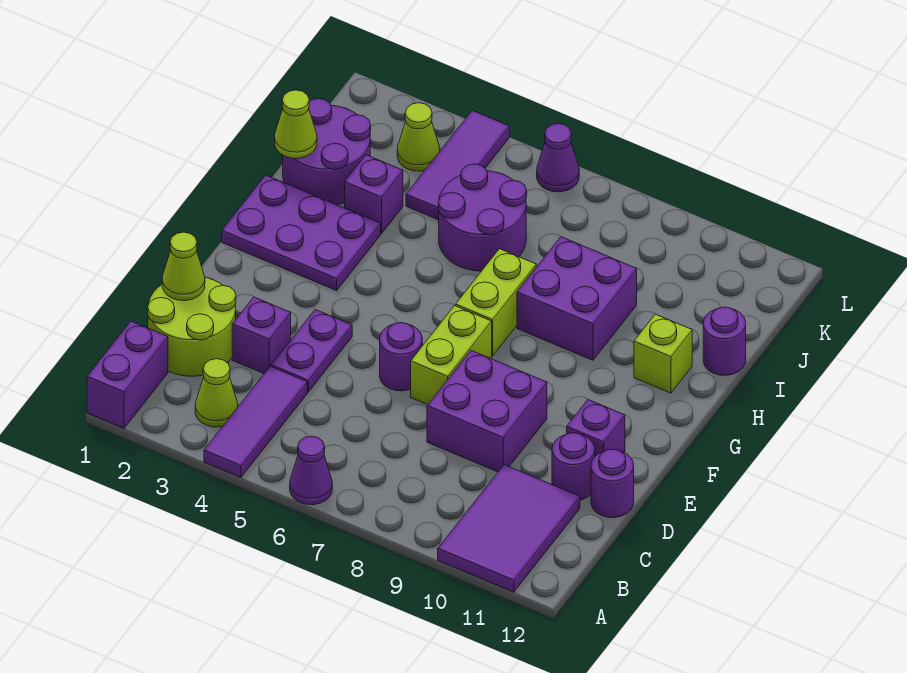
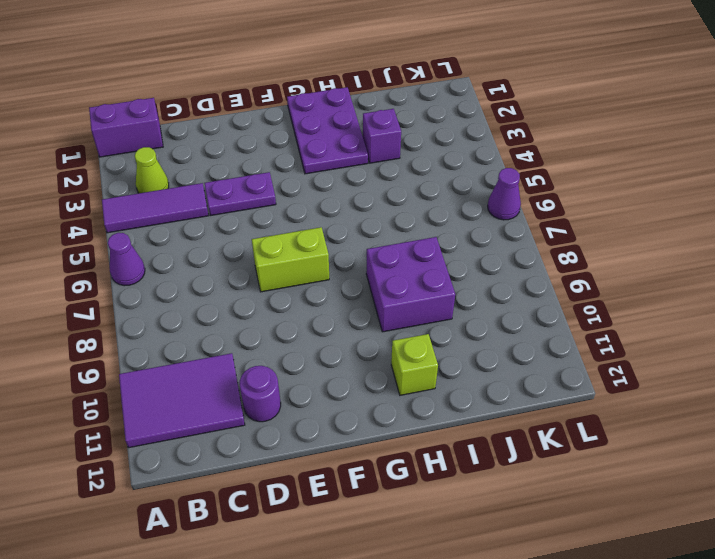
none -> lime round brick C1:D2 level 1
none -> purple brick D3 level 1
none -> purple brick D8:E9 level 1

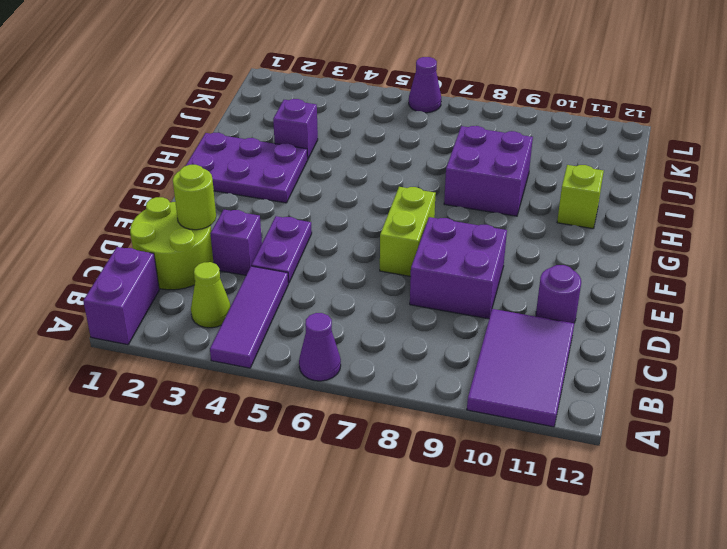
lime round brick D2 level 2 -> none
none -> purple round brick D12 level 1
none -> purple round brick E6 level 1
none -> purple brick E11 level 1

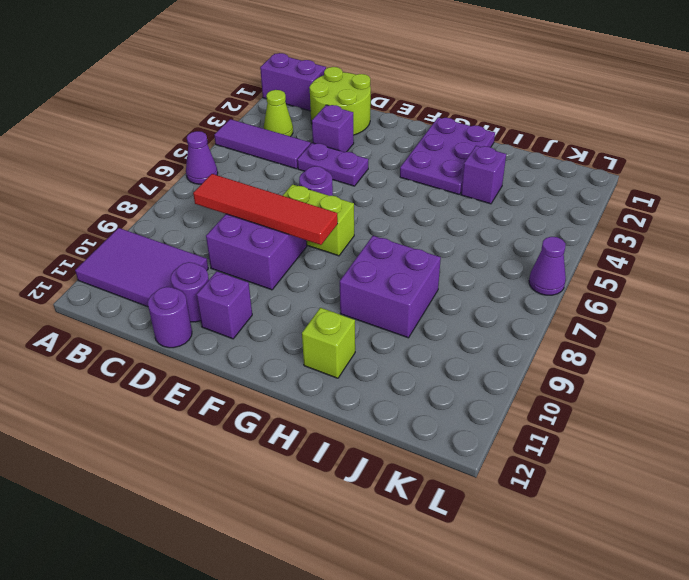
red tile C8:F8 level 2 -> none
none -> lime brick G7:H7 level 1
none -> purple round brick I1:J2 level 1
none -> purple round brick I5:J6 level 1

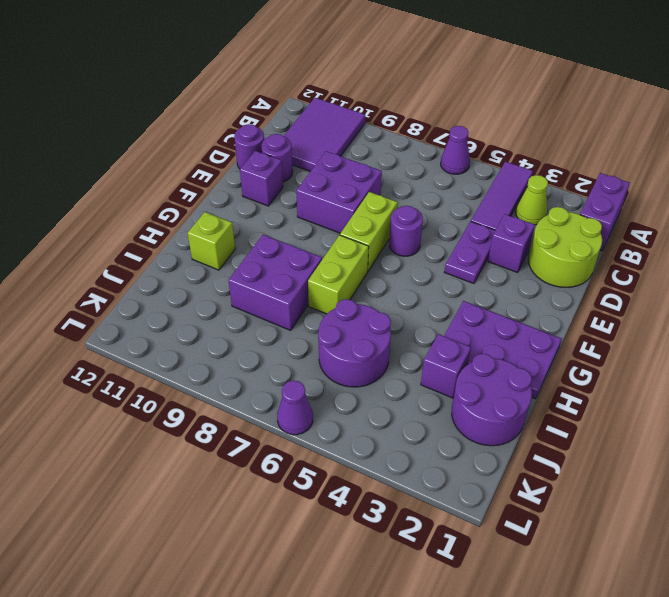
none -> purple round brick I12 level 1
none -> purple tile J4:L4 level 1
none -> lime cone K3 level 1

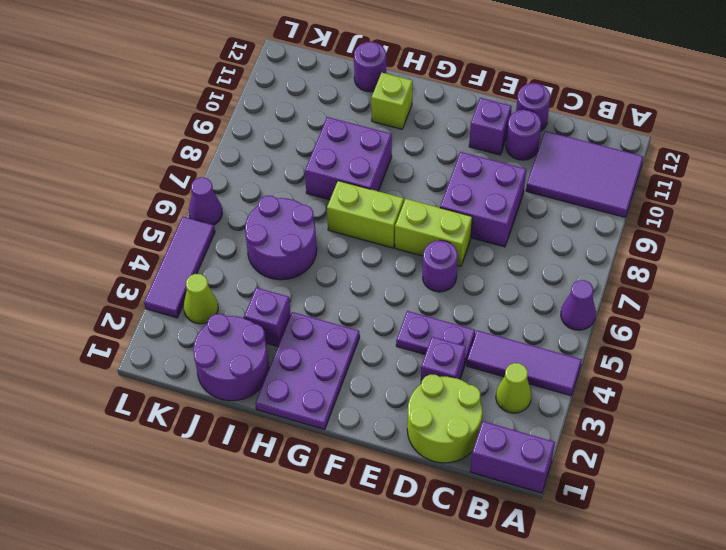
purple tile L3:L5 level 1 -> purple tile J4:L4 level 1
none -> lime cone D1 level 2
none -> lime cone I1 level 2

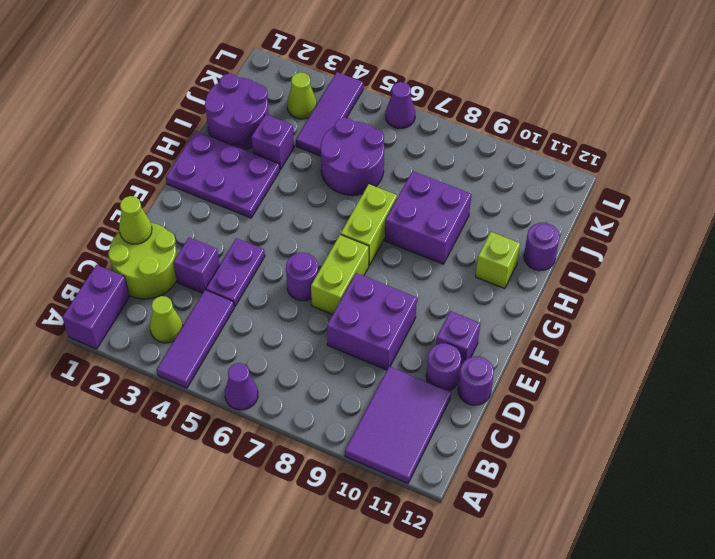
none -> lime cone I1 level 2

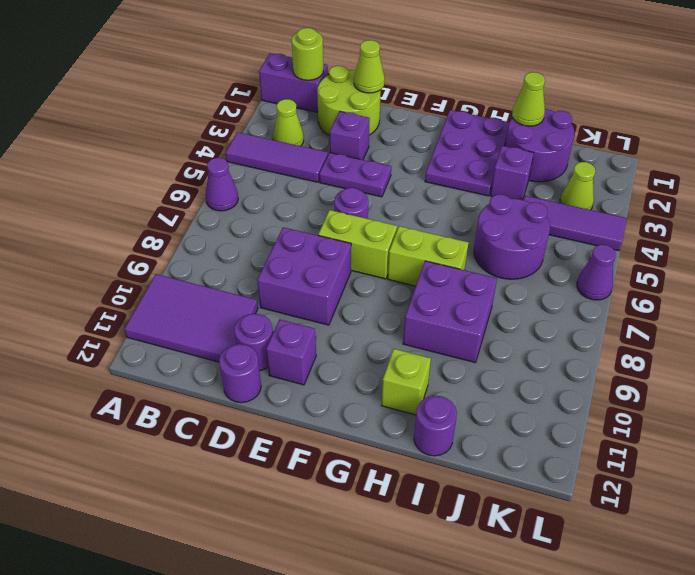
lime round brick B1 level 2 -> none

